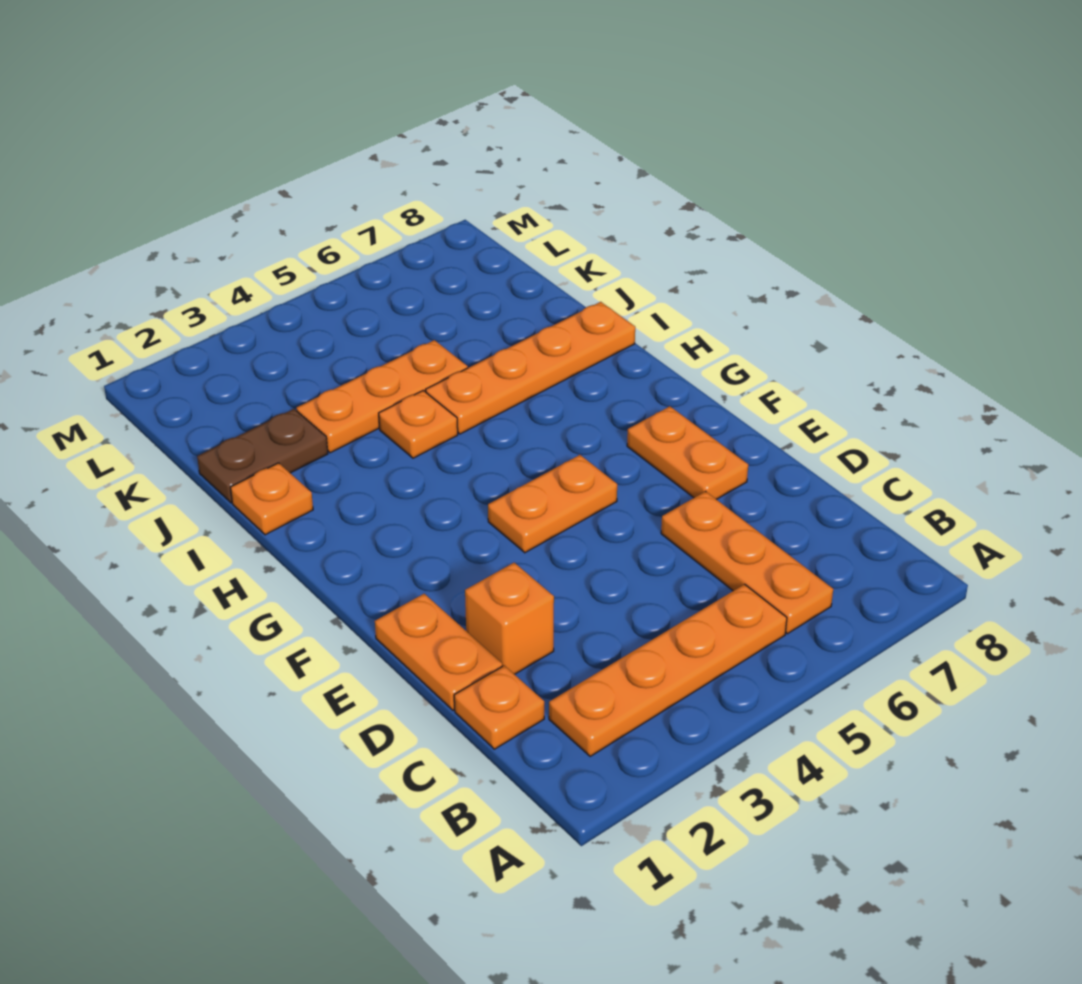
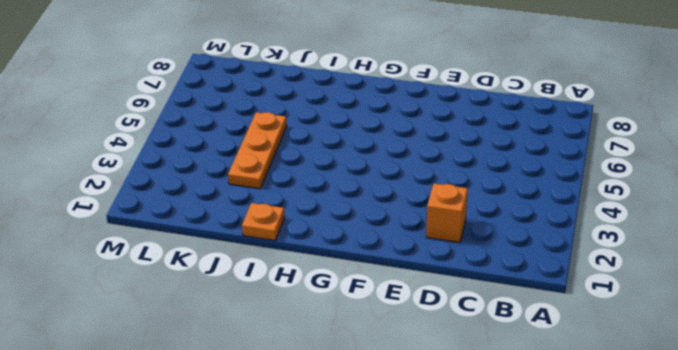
none -> orange plate B2:B5 level 1
none -> orange plate B6:D6 level 1
none -> orange plate C1 level 1

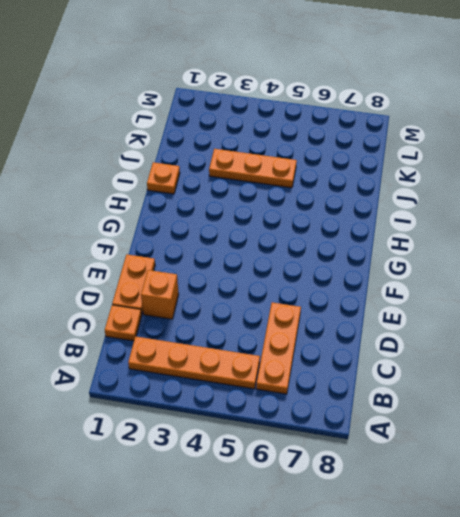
none -> orange plate E7:F7 level 1
none -> orange plate F4:F5 level 1
none -> orange plate I4 level 1

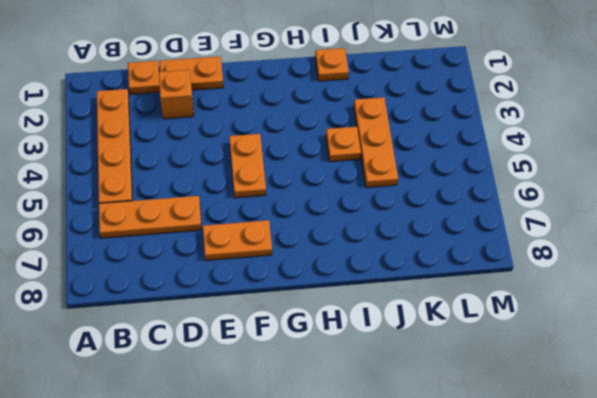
none -> orange plate I5:I8 level 1
none -> brown plate J1:J2 level 1

